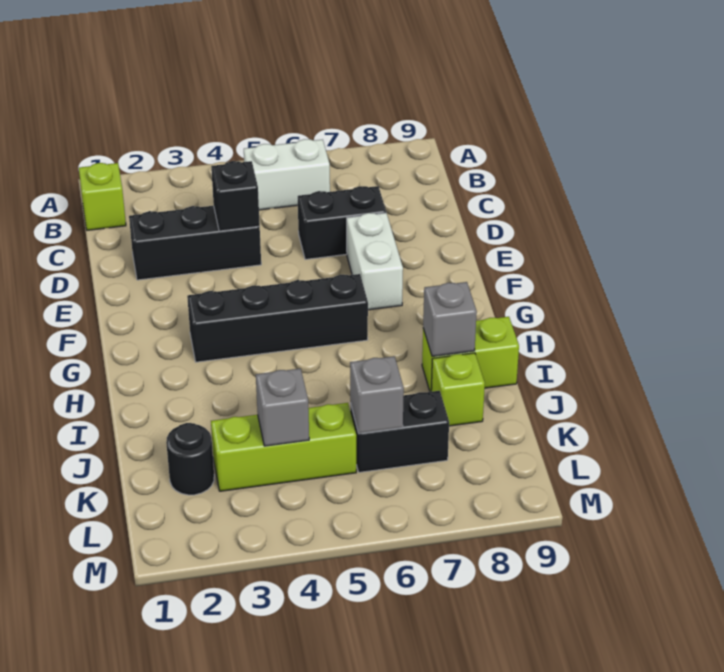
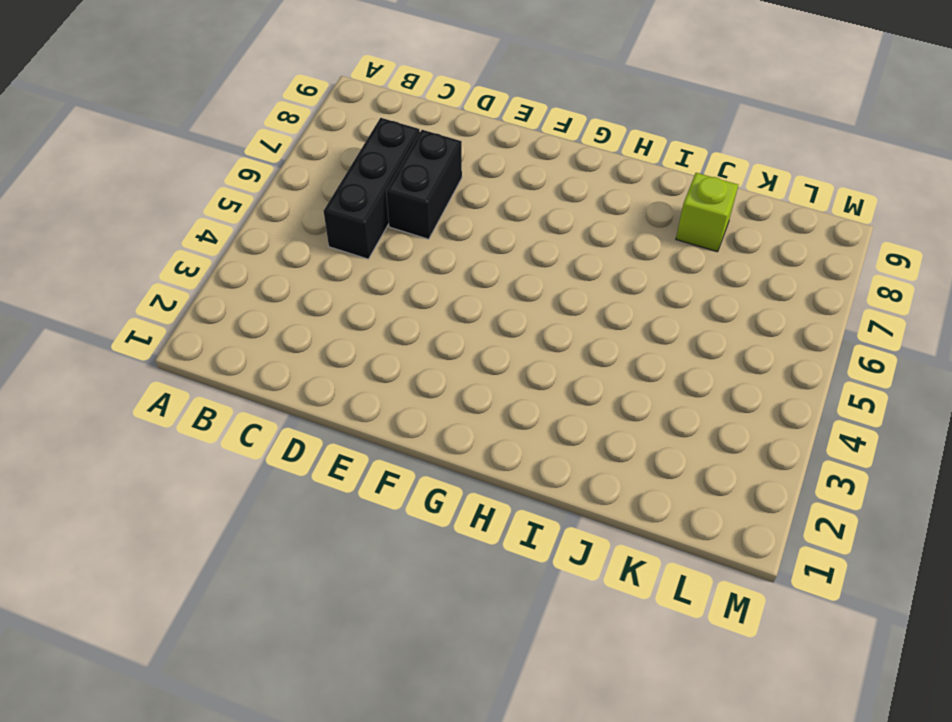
black brick C5:C7 level 1 -> black brick D2:D4 level 1
none -> lime brick B1 level 1
none -> white brick B5:B6 level 1
none -> white brick E7:F7 level 1

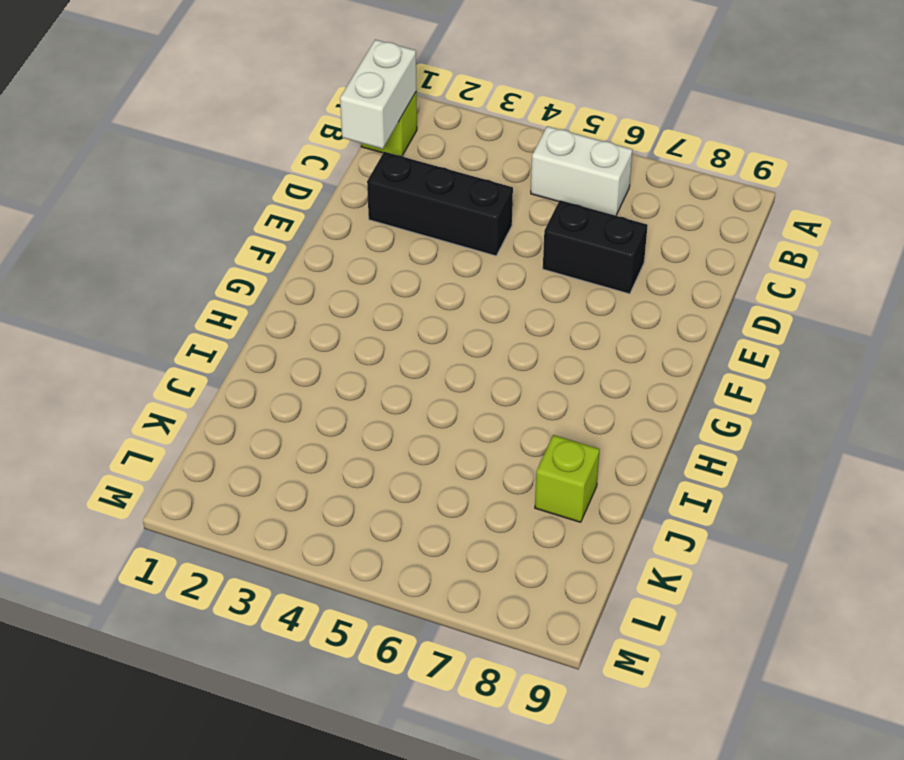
white brick B1:C1 level 2 -> white brick E7:F7 level 1
none -> black brick G3:G6 level 1
none -> lime brick I8:I9 level 1
none -> black round brick K2 level 1

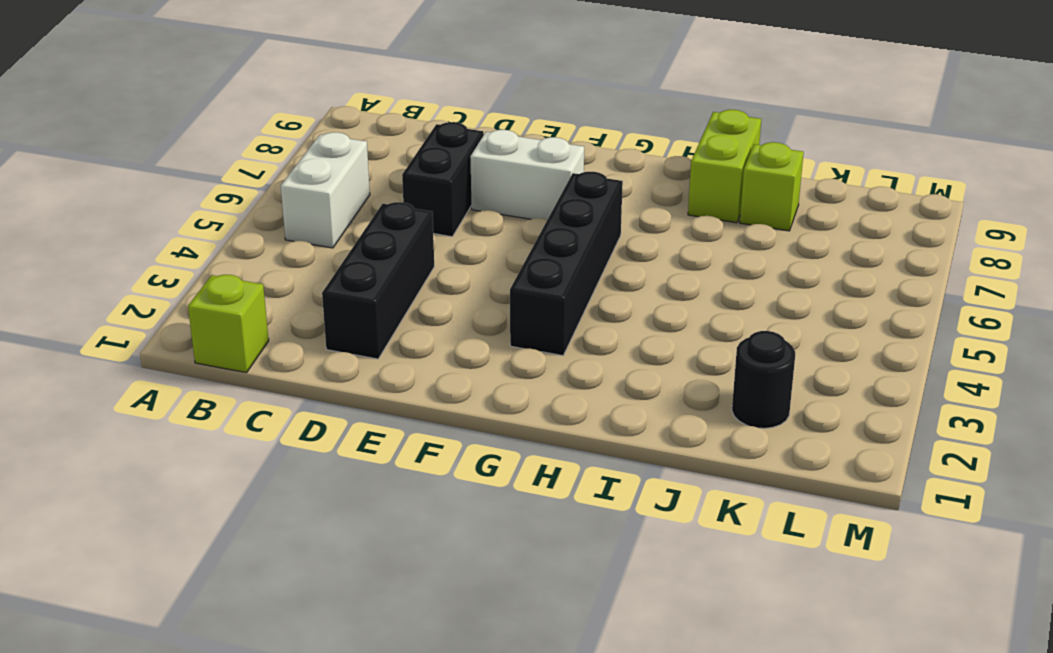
none -> lime brick K3:K5 level 1
none -> black brick K6:K7 level 1
none -> black brick D4 level 2

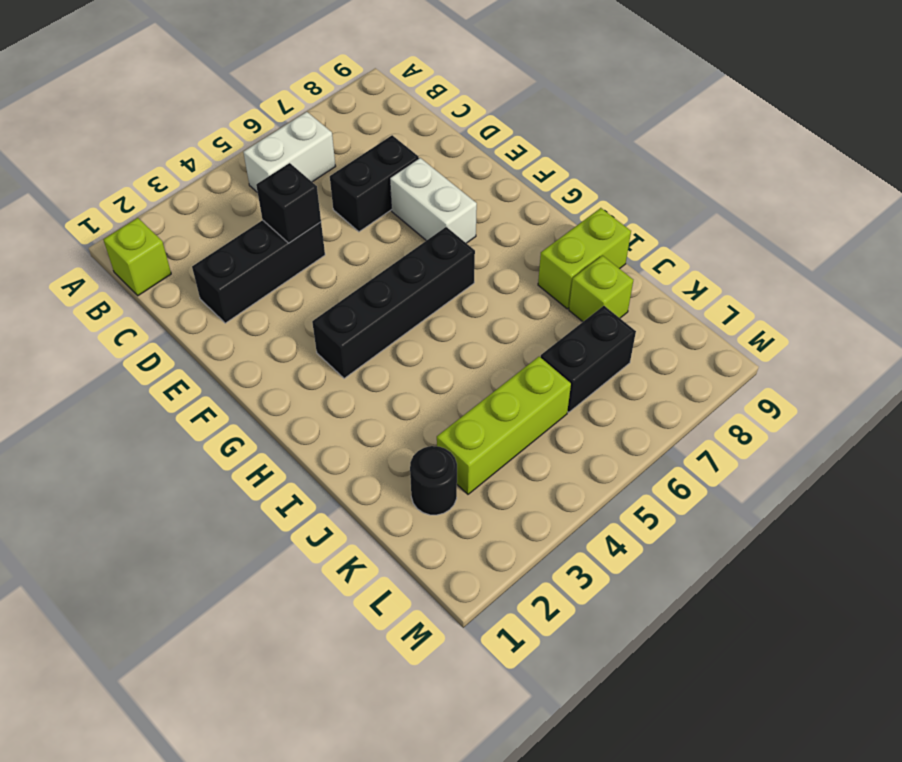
none -> grey brick I8 level 2
none -> grey brick K4 level 2
none -> grey brick K6 level 2

